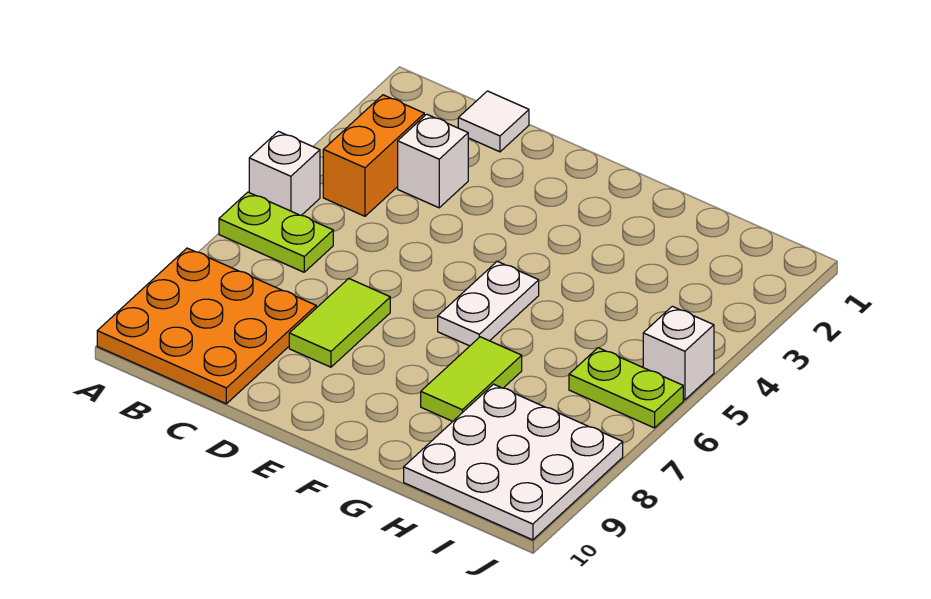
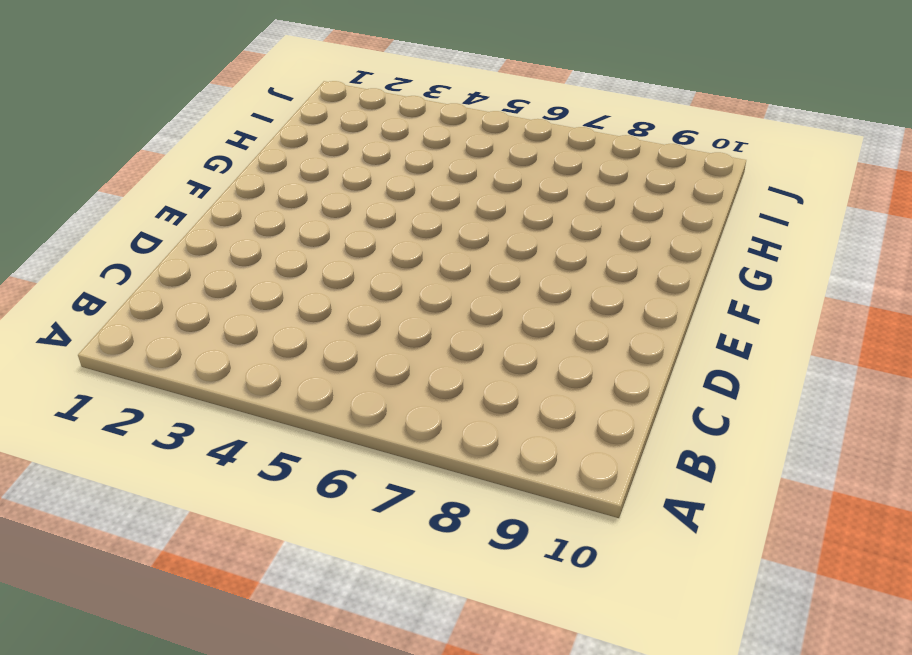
none -> white brick A5 level 1
none -> lime plate A6:B6 level 1
none -> orange plate A8:C10 level 1

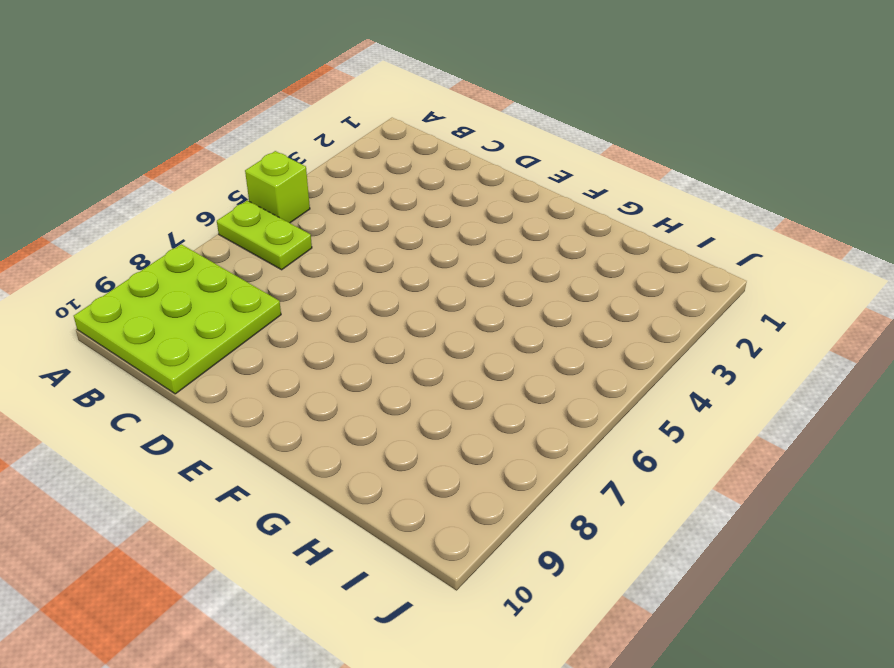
lime brick A5 level 1 -> white brick A5 level 1
lime plate A8:C10 level 1 -> orange plate A8:C10 level 1
none -> orange brick B3:B4 level 1
none -> white tile C1 level 1
none -> white brick C3 level 1

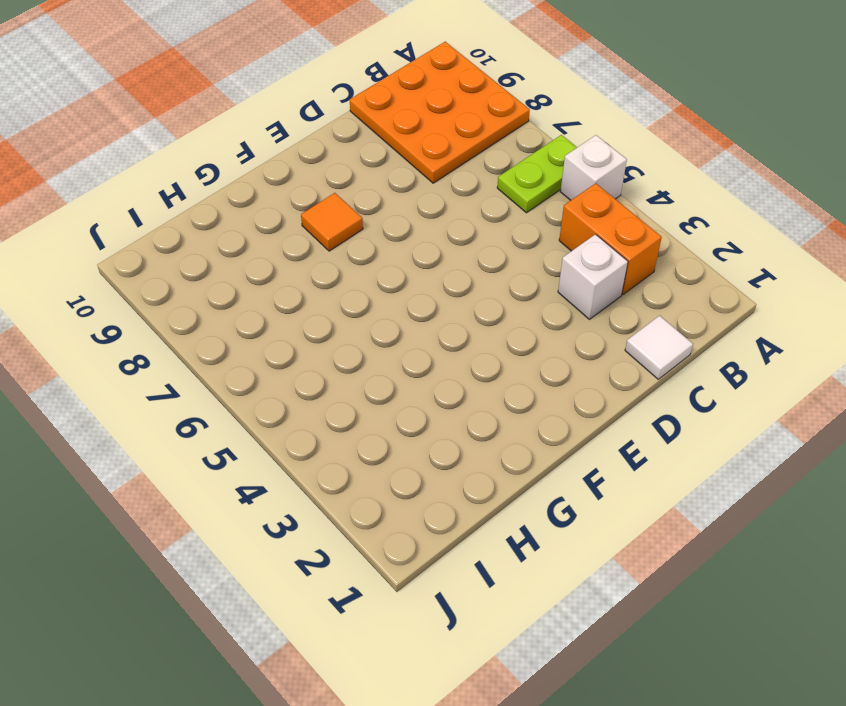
orange tile F8 level 1 -> none
none -> lime tile D7:D8 level 1
none -> white plate F5:F6 level 1
none -> lime tile G7:G8 level 1

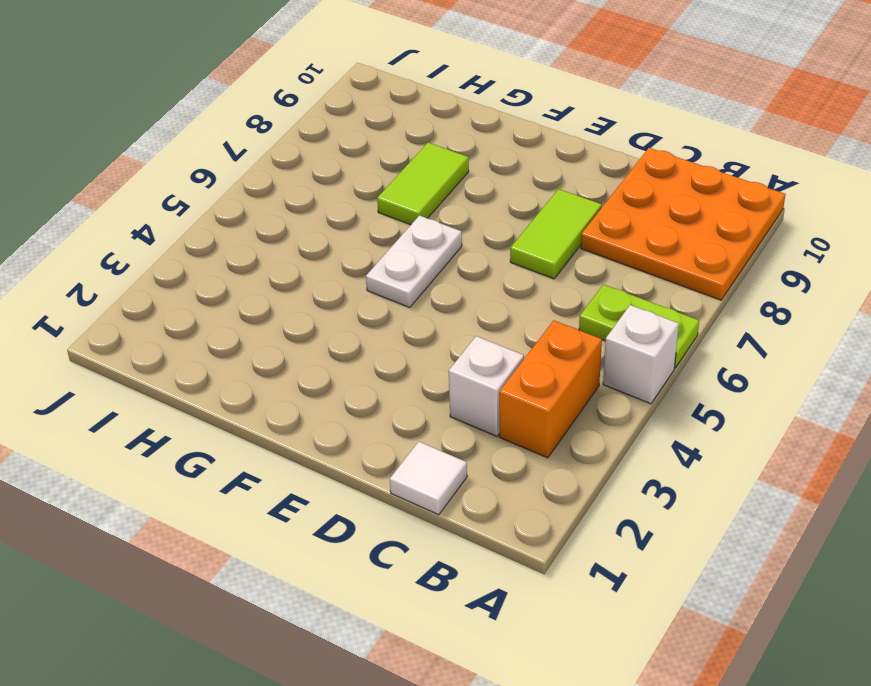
none -> white plate H8:J10 level 1
none -> lime plate I6:J6 level 1
none -> white brick J5 level 1

